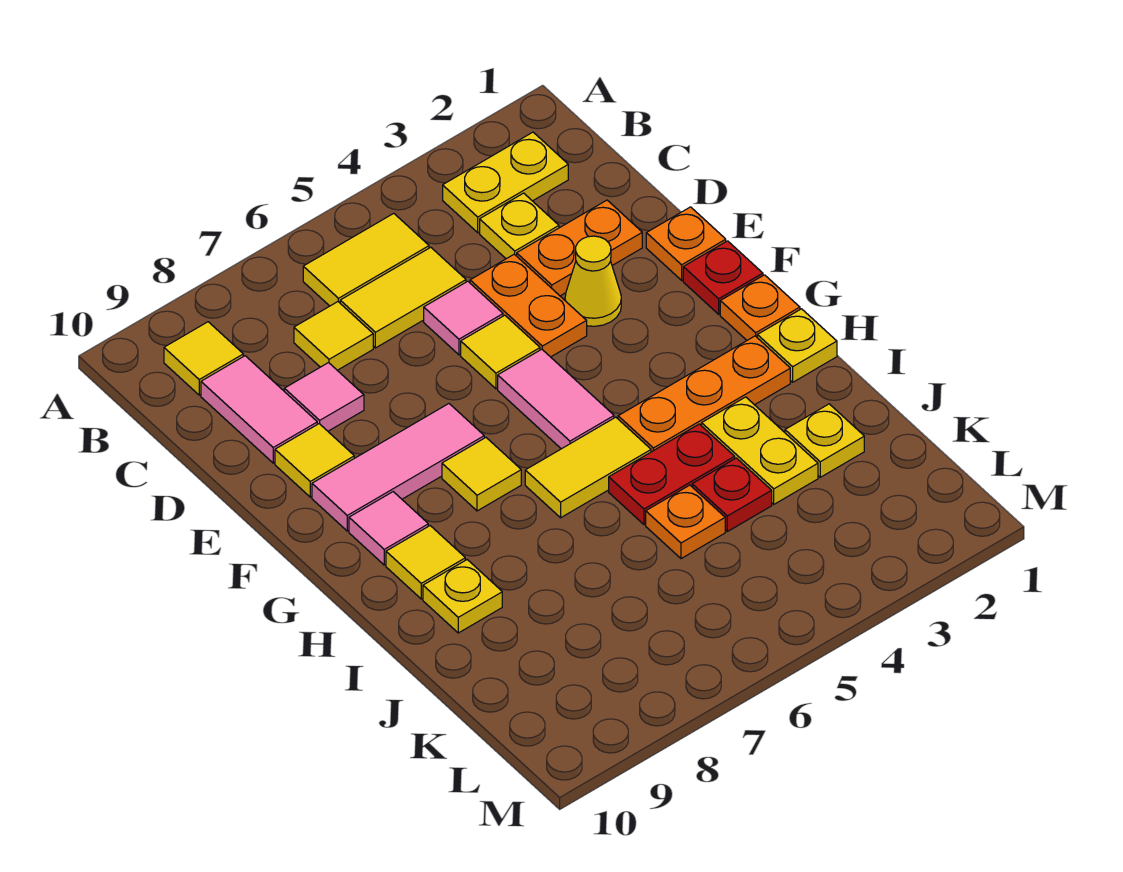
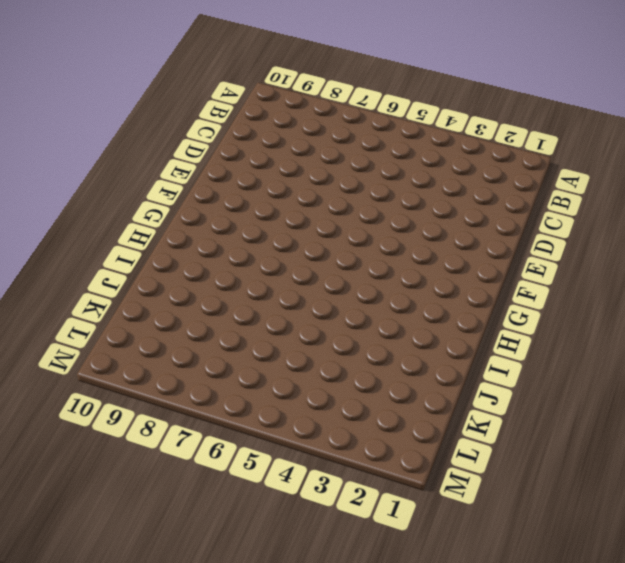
none -> yellow plate B2:B3 level 1
none -> yellow tile B5:B6 level 1
none -> yellow tile B9 level 1
none -> yellow plate C3 level 1

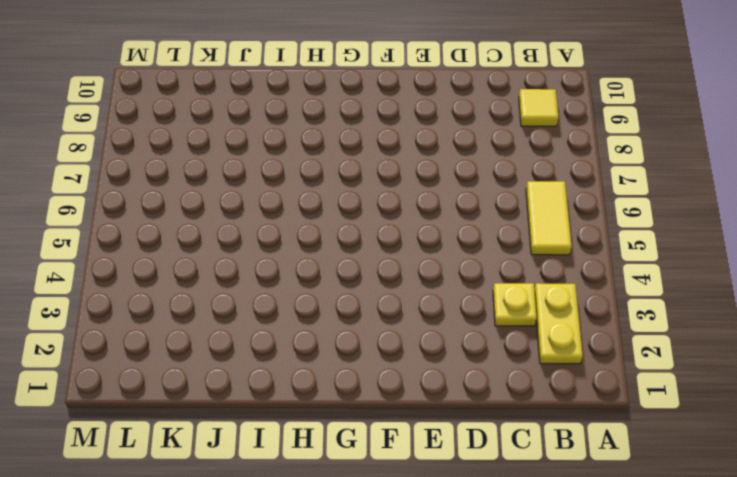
none -> yellow tile C5:C6 level 1
none -> yellow tile C7 level 1
none -> pink tile C9:D9 level 1
none -> orange plate D2:D3 level 1

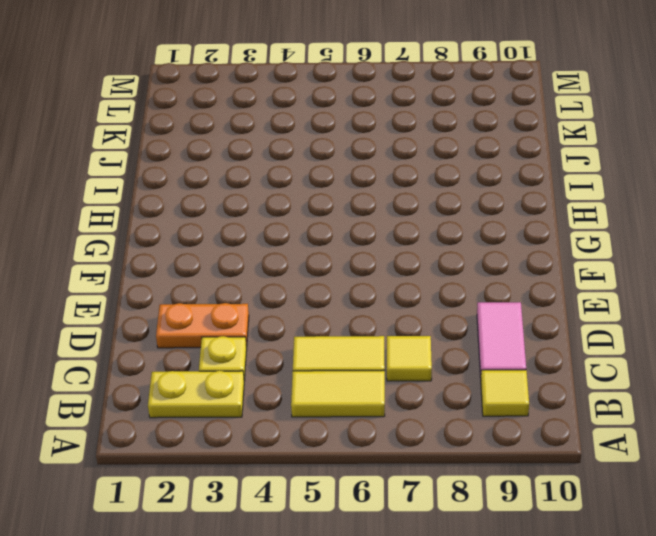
none -> orange plate D4:E4 level 1
none -> pink tile D5 level 1
none -> pink tile D8 level 1
none -> orange plate E1 level 1

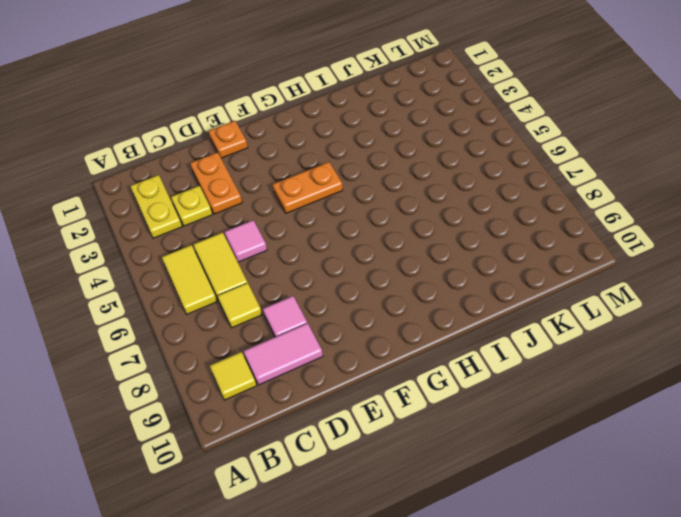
orange plate F4:G4 level 1 -> orange plate D4:E4 level 1
none -> yellow cone E3 level 1
none -> yellow tile E5 level 1
none -> yellow tile E9 level 1
none -> red plate F1 level 1

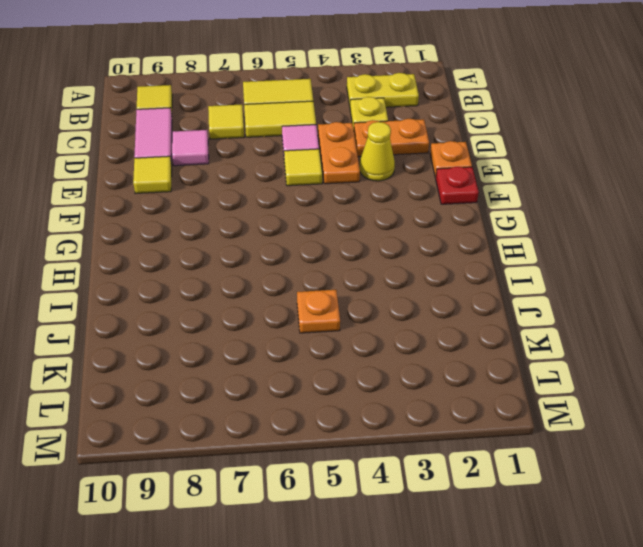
none -> pink tile F5:G5 level 1
none -> pink tile F7:F9 level 1
none -> orange plate G1 level 1
none -> yellow tile G7 level 1

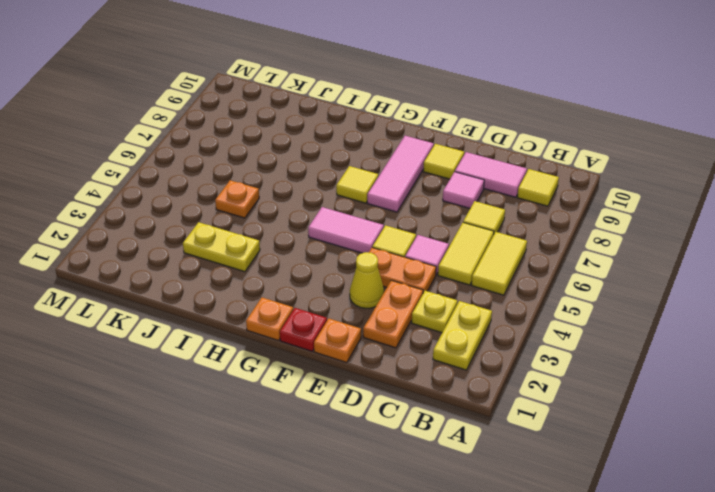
none -> pink tile G9 level 1
none -> yellow plate H1 level 1
none -> orange plate H2:H4 level 1
none -> yellow tile H5:H6 level 1

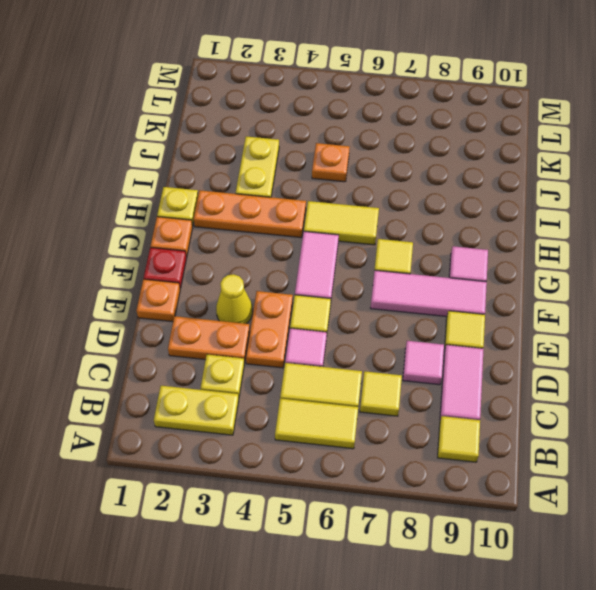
none -> yellow tile H9 level 1
none -> red plate I4:I5 level 1
none -> yellow plate I9 level 1
none -> yellow plate J2 level 1

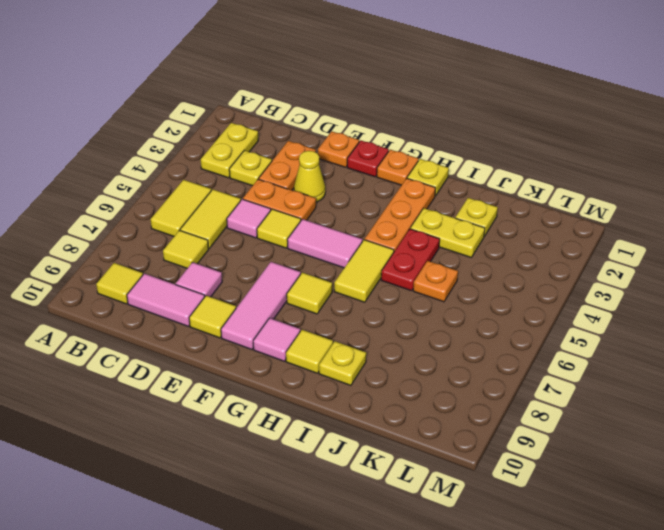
none -> red plate J4 level 1

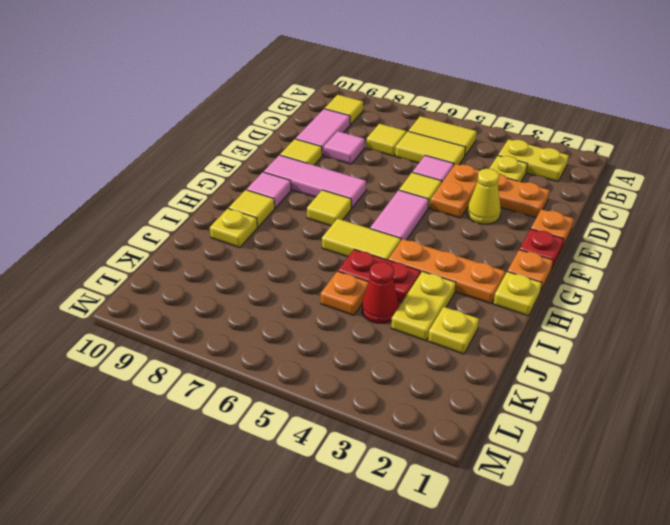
red cone J4 level 1 -> red plate J4 level 1

